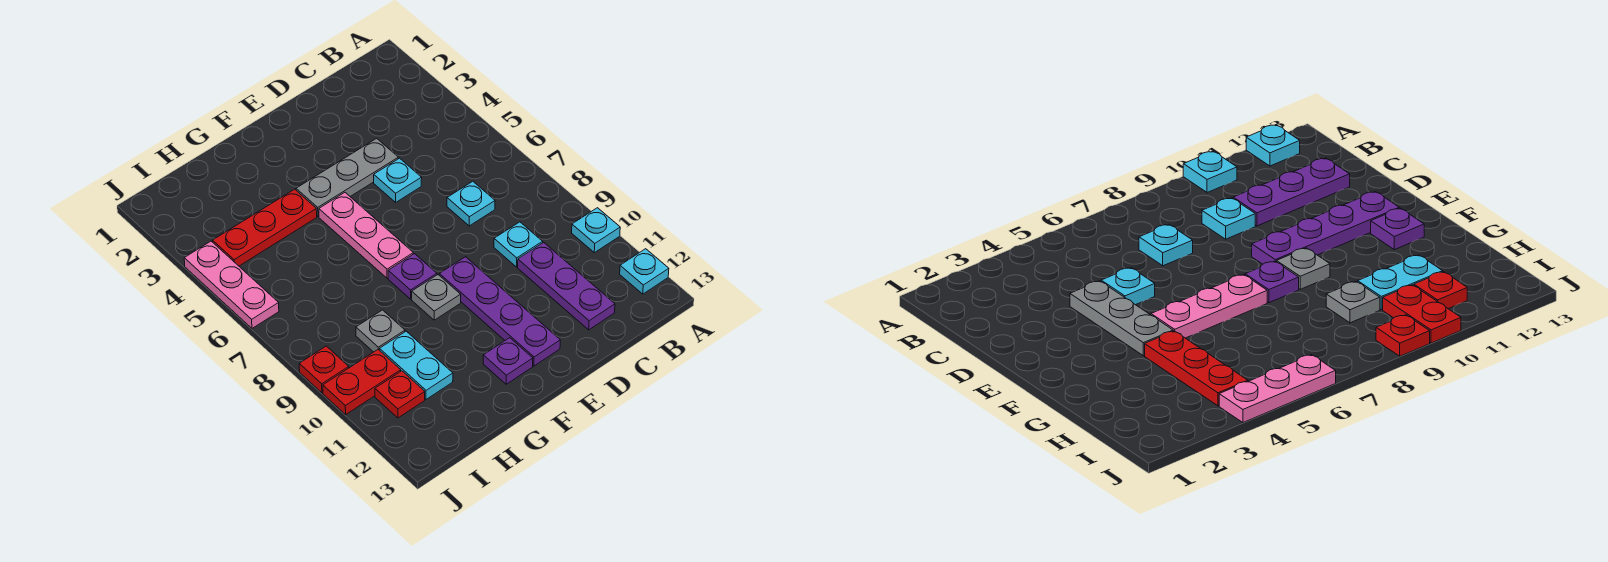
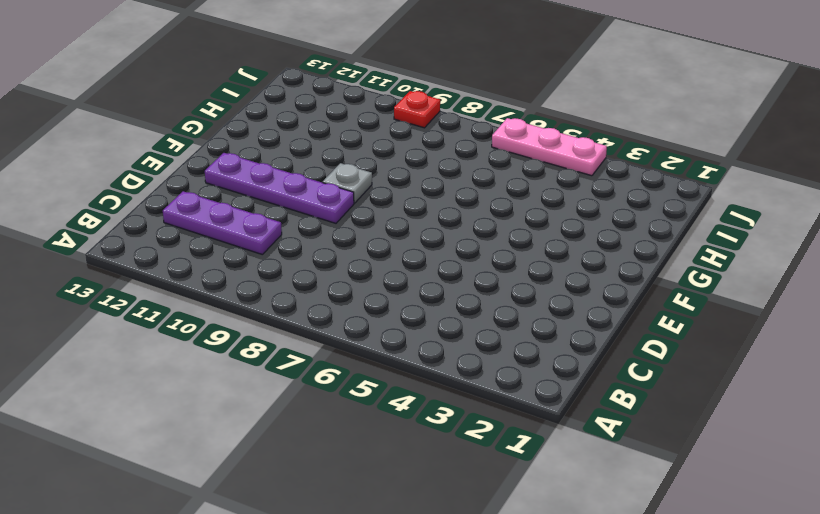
none -> cyan plate A10 level 1
none -> cyan plate A12 level 1
none -> cyan plate C7 level 1

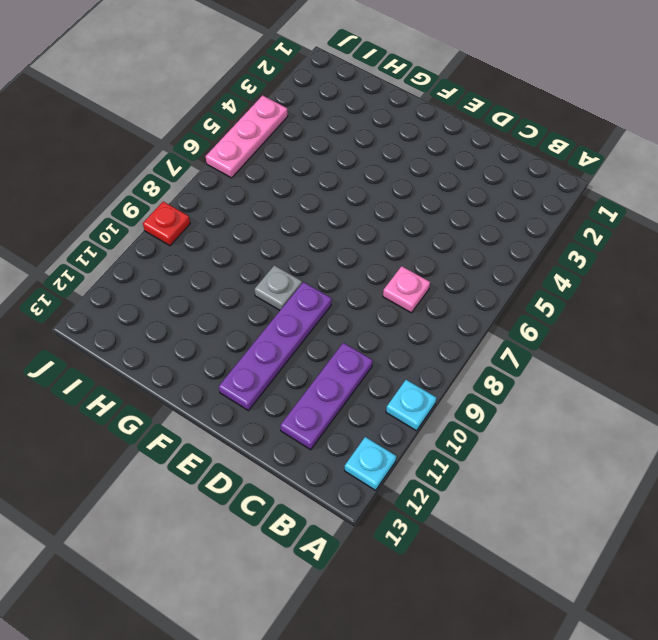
pink plate C7 level 1 -> cyan plate C7 level 1
none -> cyan plate C9 level 1
none -> grey plate D4:F4 level 1
none -> cyan plate D5 level 1

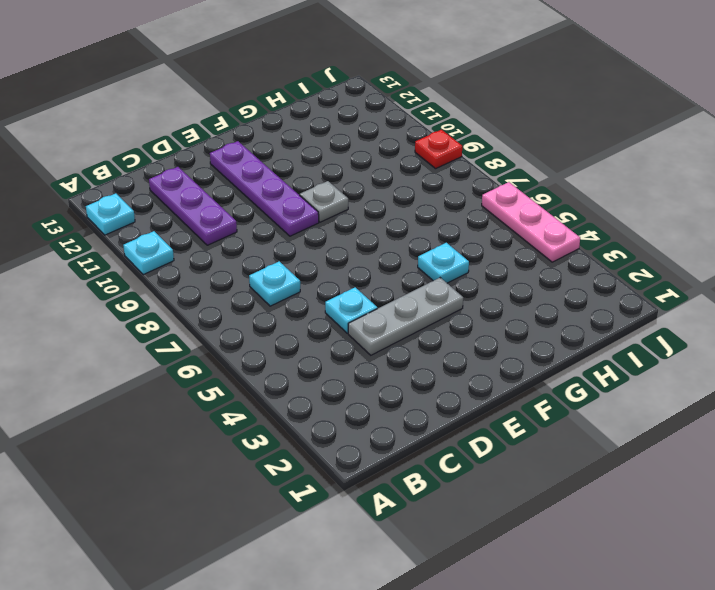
cyan plate G5 level 1 -> cyan plate C9 level 1
none -> pink plate F5:F7 level 1
none -> purple plate F8 level 1
none -> purple plate F12 level 1

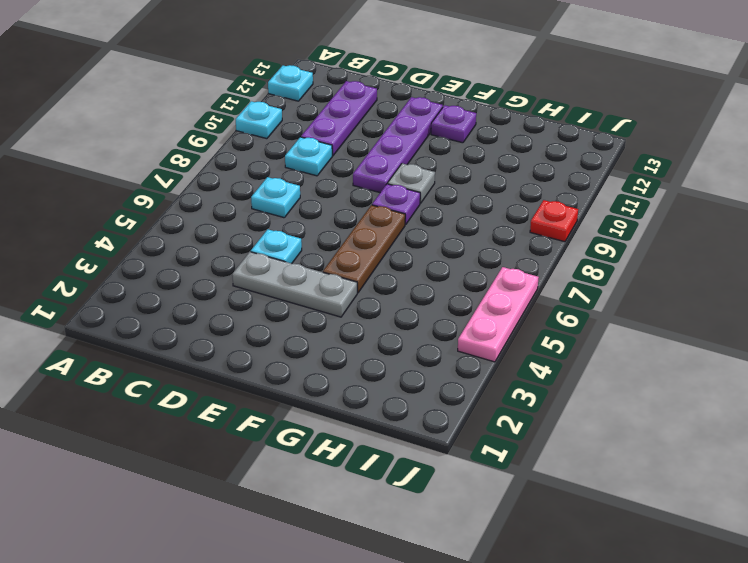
brown plate F5:F7 level 1 -> pink plate F5:F7 level 1
none -> red plate G4:I4 level 1
none -> grey plate H9 level 1
none -> cyan plate H10:H11 level 1

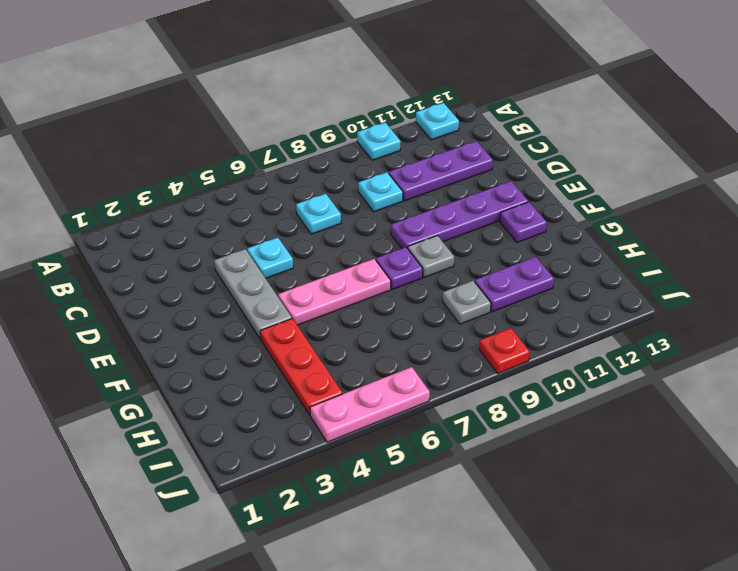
purple plate H10:H11 level 1 -> cyan plate H10:H11 level 1
none -> red plate I10:J10 level 1
none -> red plate I11 level 1

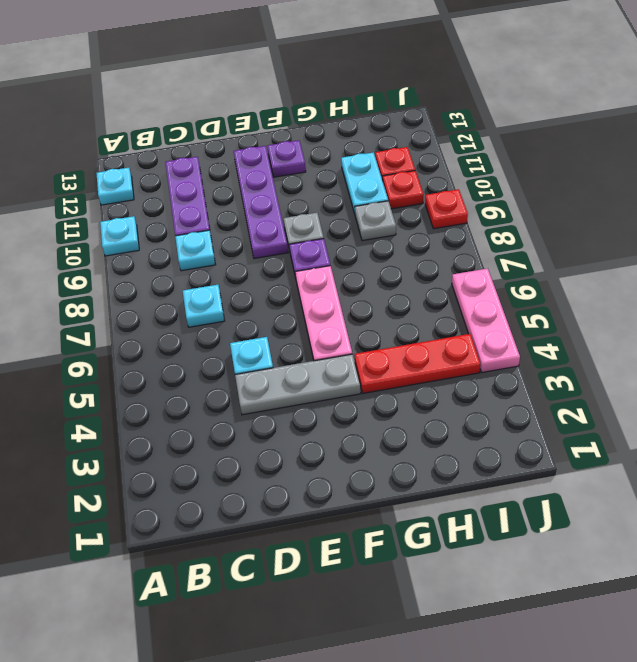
red plate I10 level 1 -> red plate I10:J10 level 1

